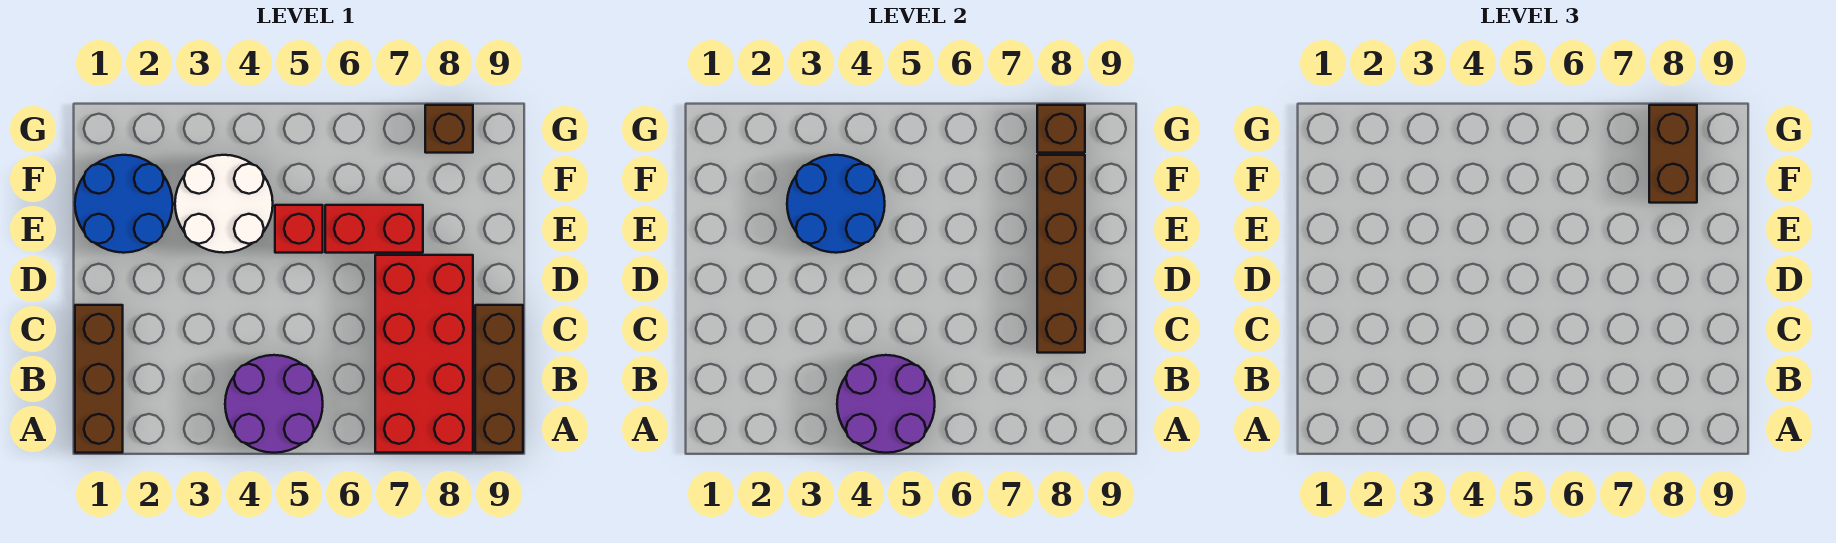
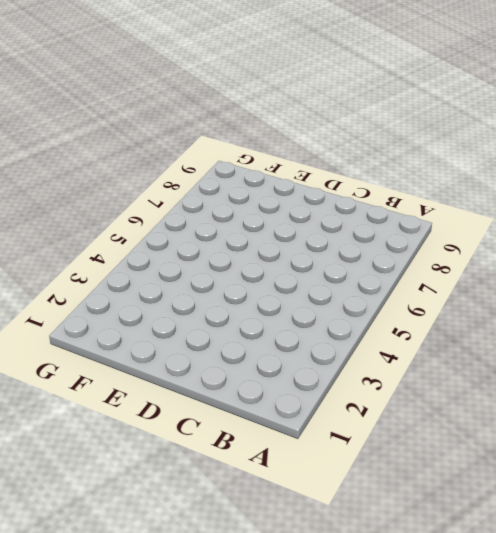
none -> brown brick A1:C1 level 1
none -> purple round brick A4:B5 level 1
none -> red brick A7:D8 level 1

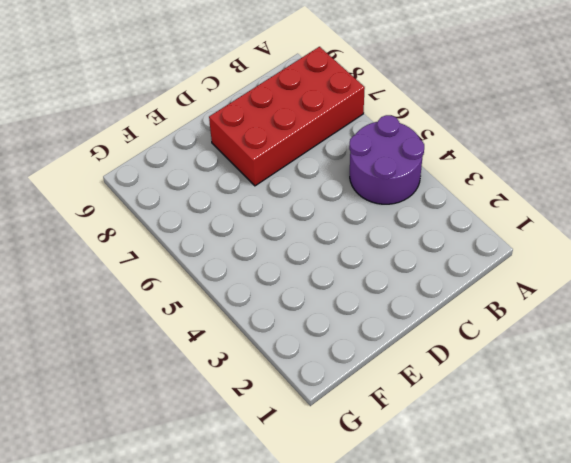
none -> brown brick A1:C1 level 1
none -> brown brick A9:C9 level 1
none -> blue round brick E1:F2 level 1

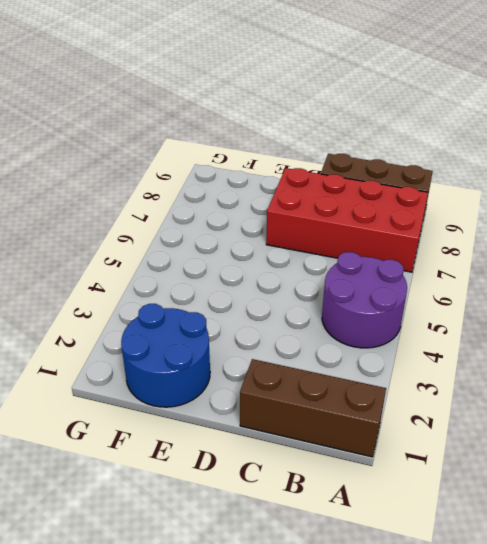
none -> white round brick E3:F4 level 1
none -> red brick E5 level 1
none -> red brick E6:E7 level 1

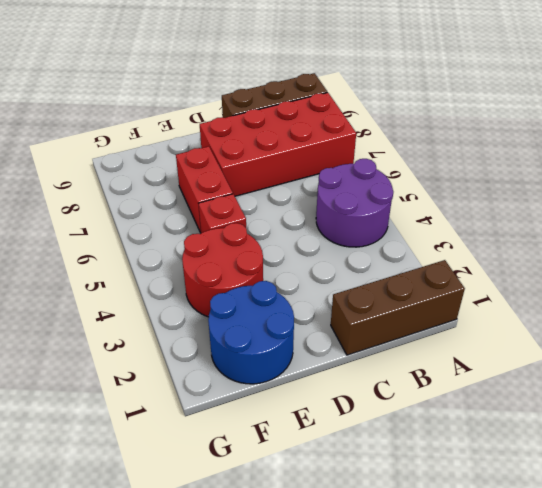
red round brick E3:F4 level 1 -> white round brick E3:F4 level 1
none -> brown brick G8 level 1
none -> purple round brick A4:B5 level 2
none -> brown brick C8:F8 level 2

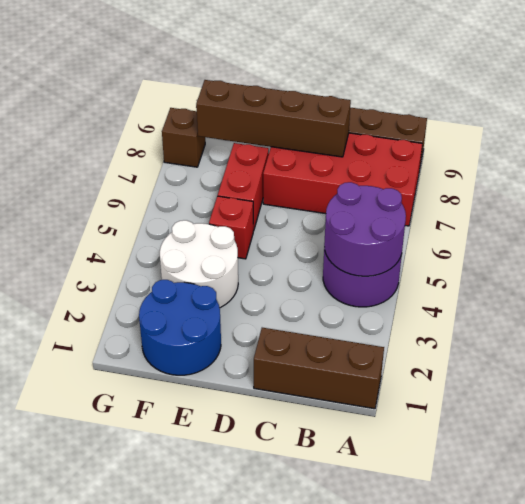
none -> blue round brick E3:F4 level 2
none -> brown brick G8 level 2
none -> brown brick F8:G8 level 3

